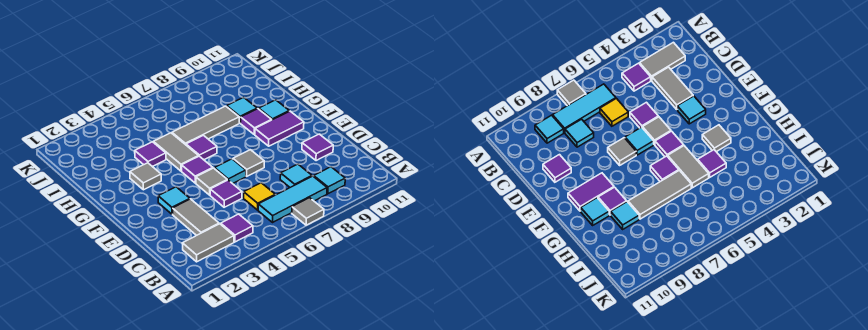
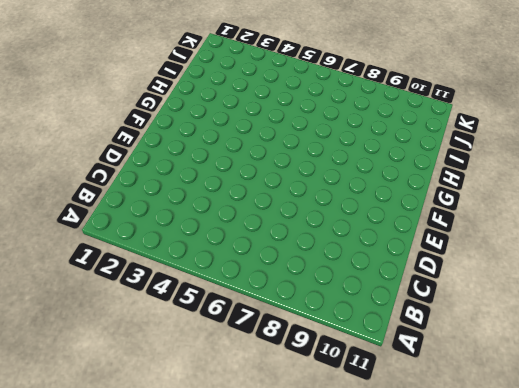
none -> grey tile A7 level 1
none -> grey tile B2:B3 level 1
none -> purple tile B4 level 1

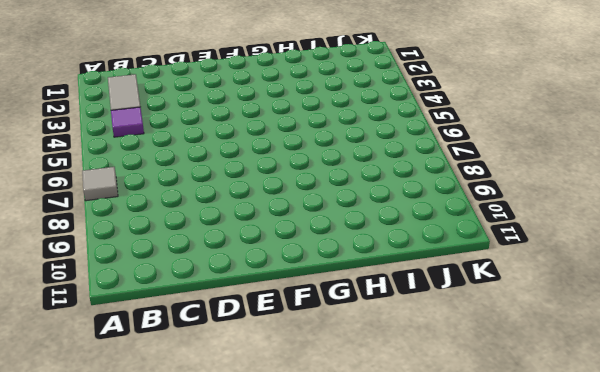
none -> cyan tile B6:B8 level 1
none -> cyan tile B9 level 1
none -> grey tile C3:D3 level 1

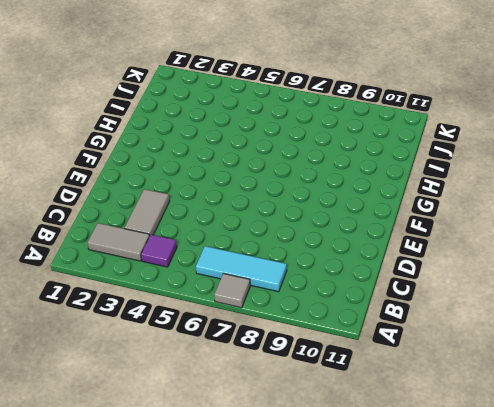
none -> cyan tile B9 level 1
none -> yellow tile C6 level 1
none -> cyan tile C8 level 1

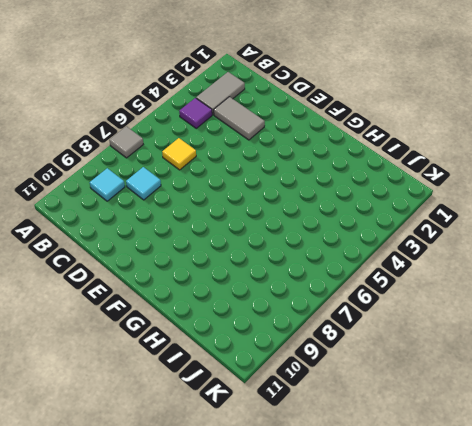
none -> cyan tile B6:B8 level 1
none -> purple tile D5 level 1
none -> purple tile D10 level 1

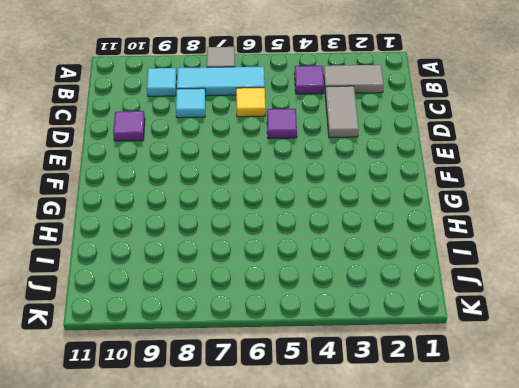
none -> cyan tile E3 level 1
none -> grey tile E5 level 1
none -> cyan tile E6 level 1

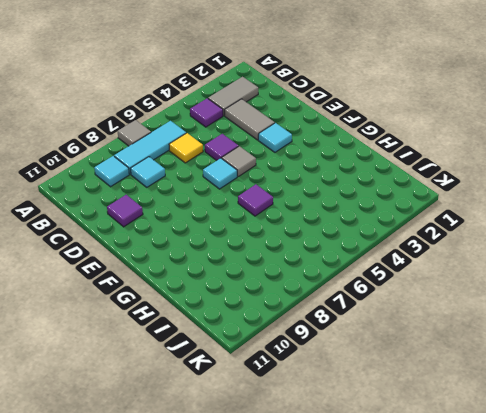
none -> grey tile E7 level 1
none -> purple tile F5 level 1
none -> purple tile F9:F10 level 1

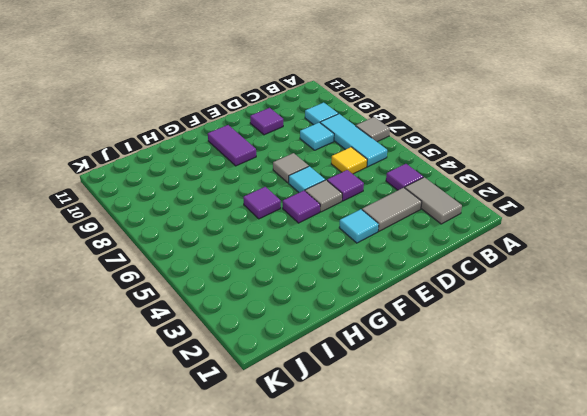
none -> grey tile G3 level 1
none -> grey tile G5:H5 level 1
none -> purple tile G9 level 1

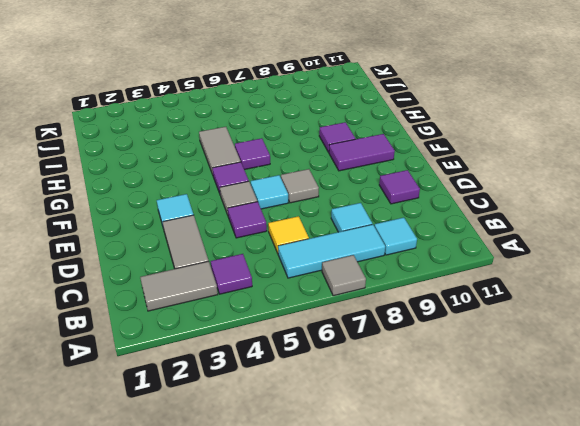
none -> grey tile G3 level 1
none -> cyan tile G10 level 1
none -> purple tile H4 level 1

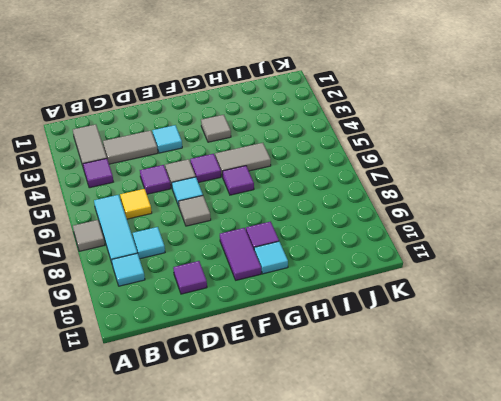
none -> purple tile H4 level 1
none -> grey tile H6:H8 level 1
none -> cyan tile H9 level 1

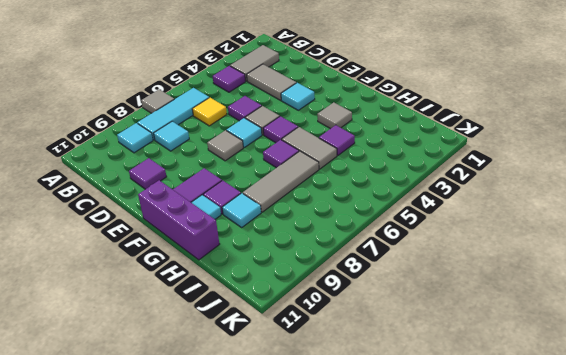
purple brick F11:H11 level 1 -> none

